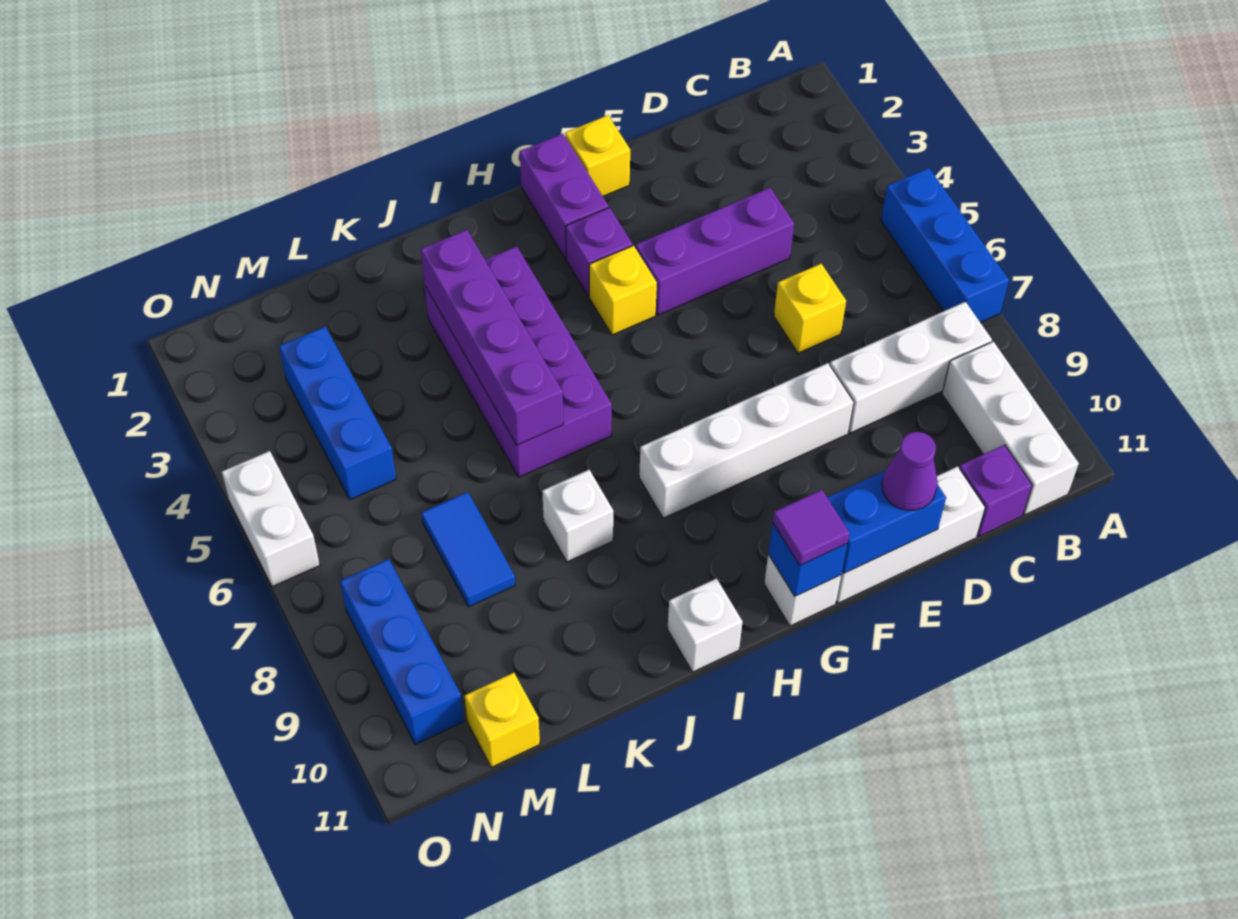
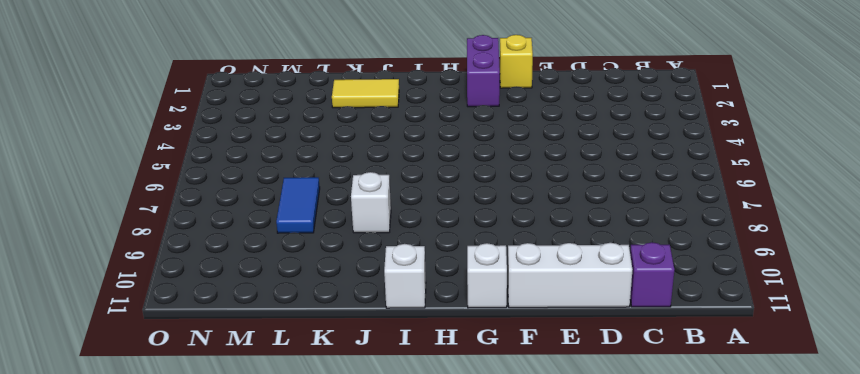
yellow tile J2:K2 level 1 -> none
none -> blue brick A5:A7 level 1
none -> white brick B8:D8 level 1
none -> white brick B9:B11 level 1

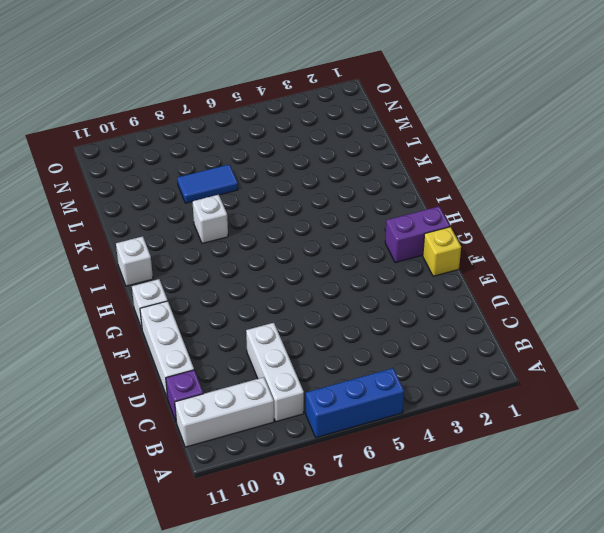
none -> purple brick D4:F4 level 1
none -> yellow brick D6 level 1
none -> white brick E8:H8 level 1

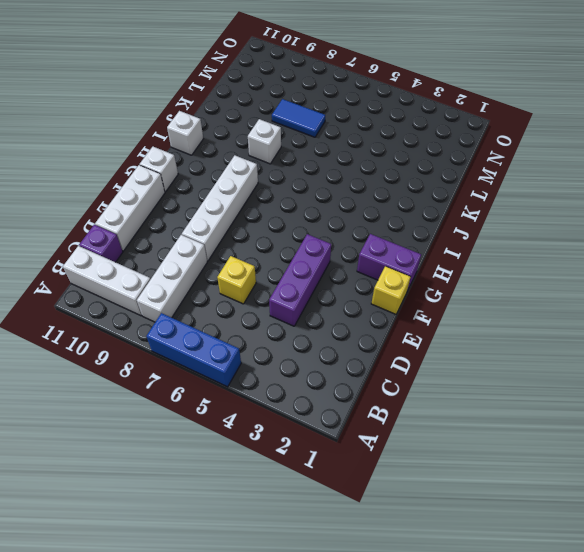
none -> purple brick G3 level 1
none -> yellow brick G4 level 1
none -> purple brick I3:J6 level 1

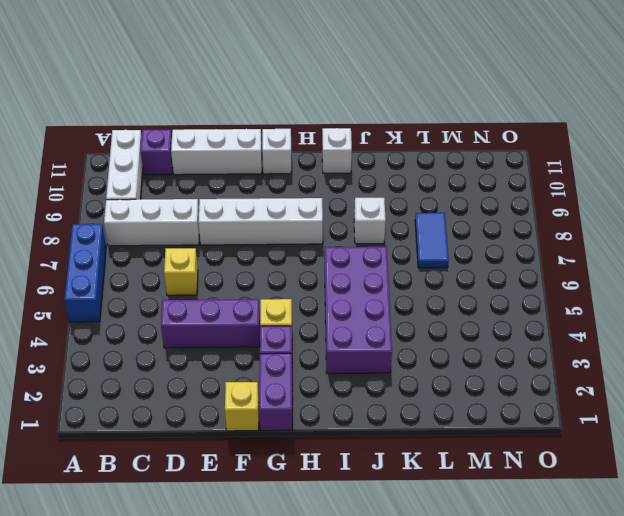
none -> blue brick M3:M5 level 1
none -> yellow brick M11 level 1
none -> blue brick N8:N10 level 1

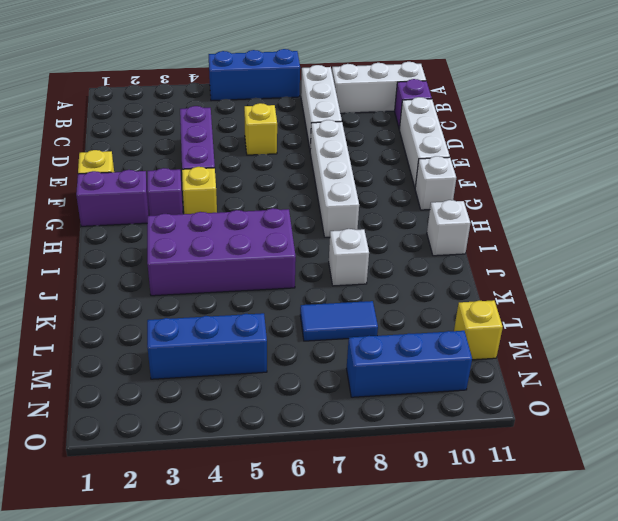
none -> white brick O5:O6 level 1
none -> blue brick E11:F11 level 2
none -> blue brick G11 level 2

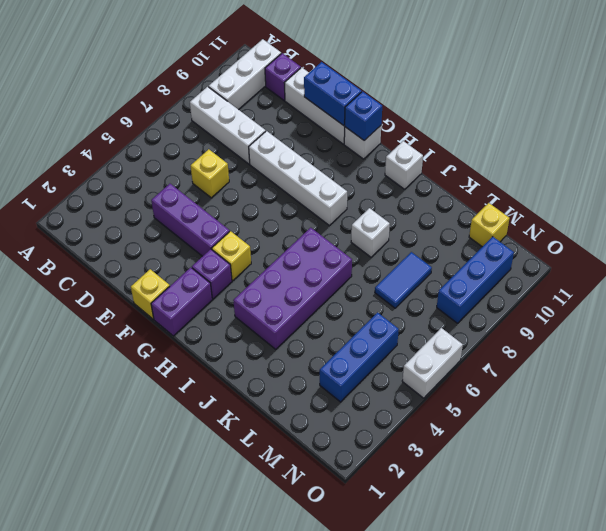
none -> blue brick A5:A7 level 1
none -> purple brick J3:J6 level 2
none -> purple cone E11 level 3

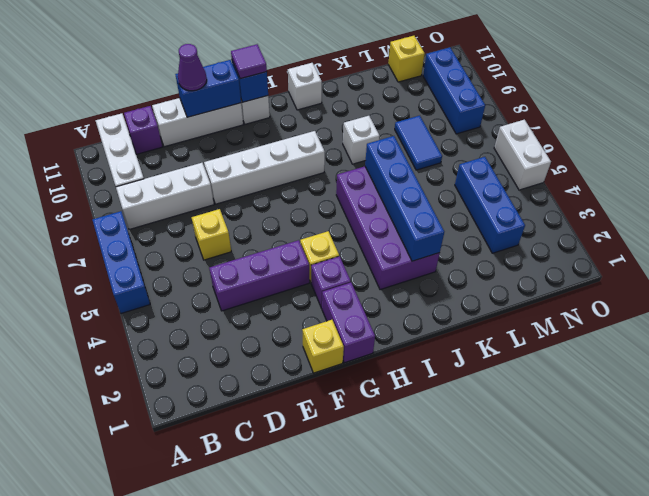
blue brick J3:J6 level 2 -> purple brick J3:J6 level 2

